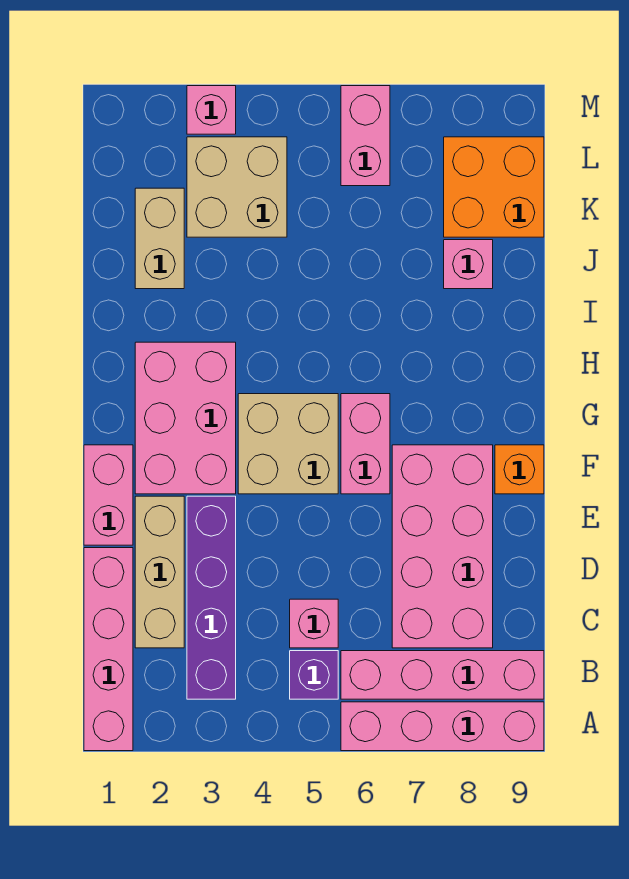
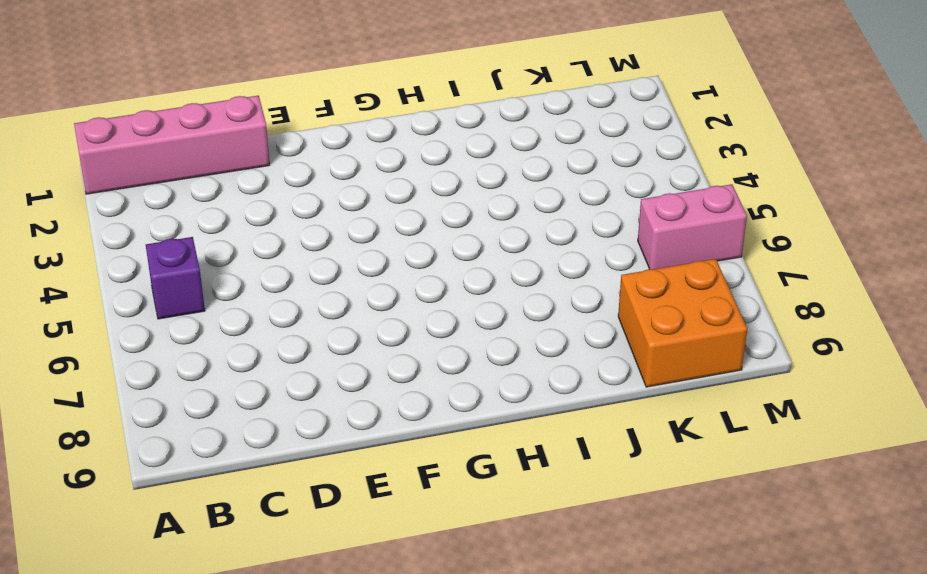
none -> pink brick A6:A9 level 1
none -> purple brick B3:E3 level 1
none -> pink brick B6:B9 level 1

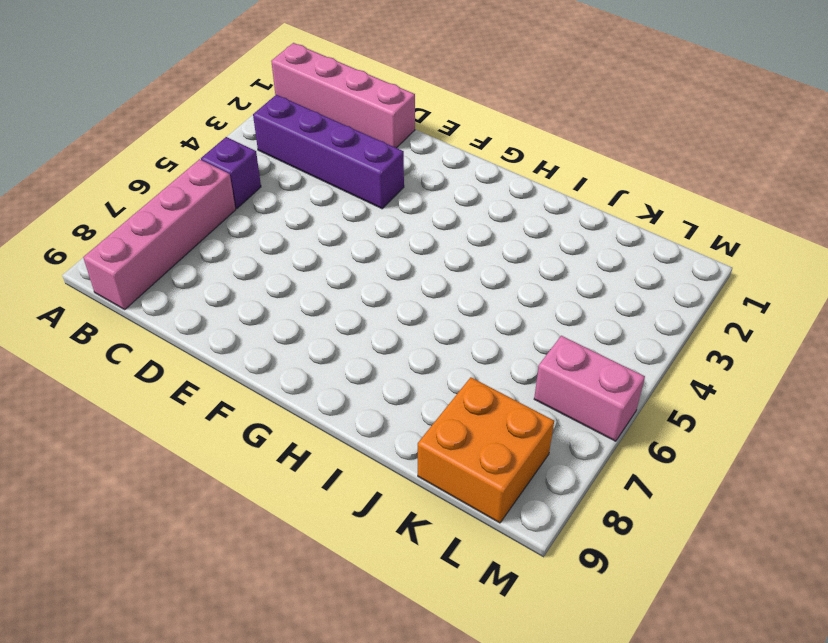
none -> pink brick A6:A9 level 1
none -> tan brick C2:E2 level 1
none -> pink brick C5 level 1

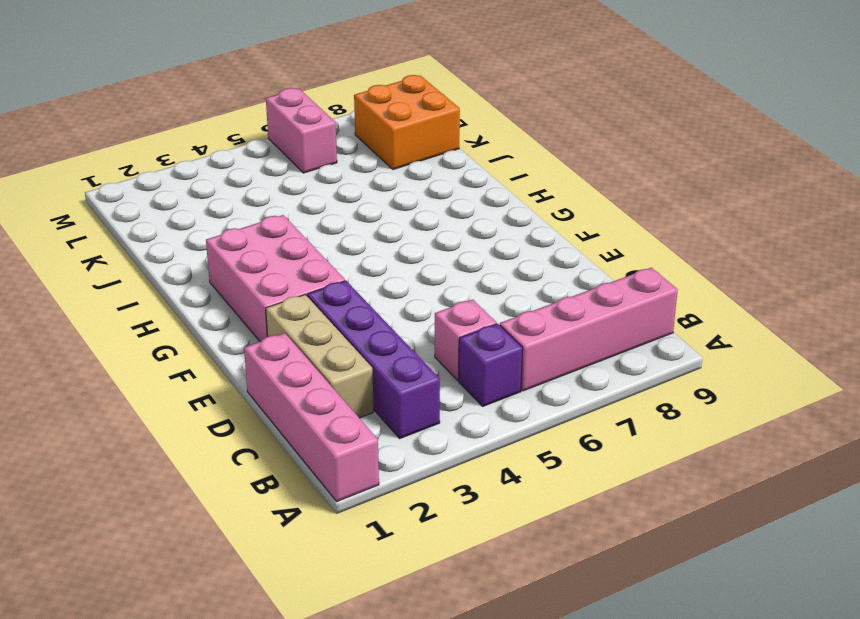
none -> pink brick A6:A9 level 1
none -> pink brick C7:F8 level 1
none -> pink brick E1:F1 level 1

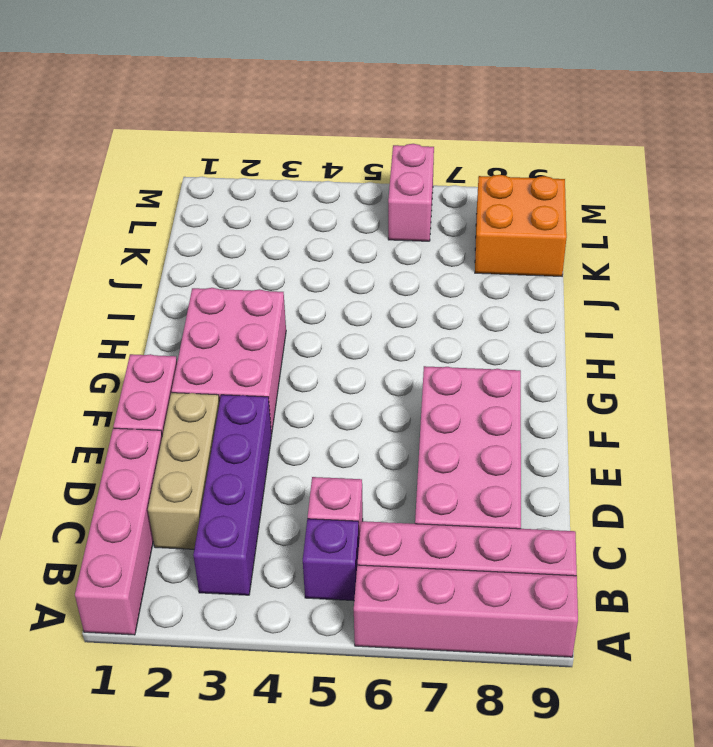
none -> tan brick F4:G5 level 1
none -> pink brick F6:G6 level 1
none -> orange brick F9 level 1

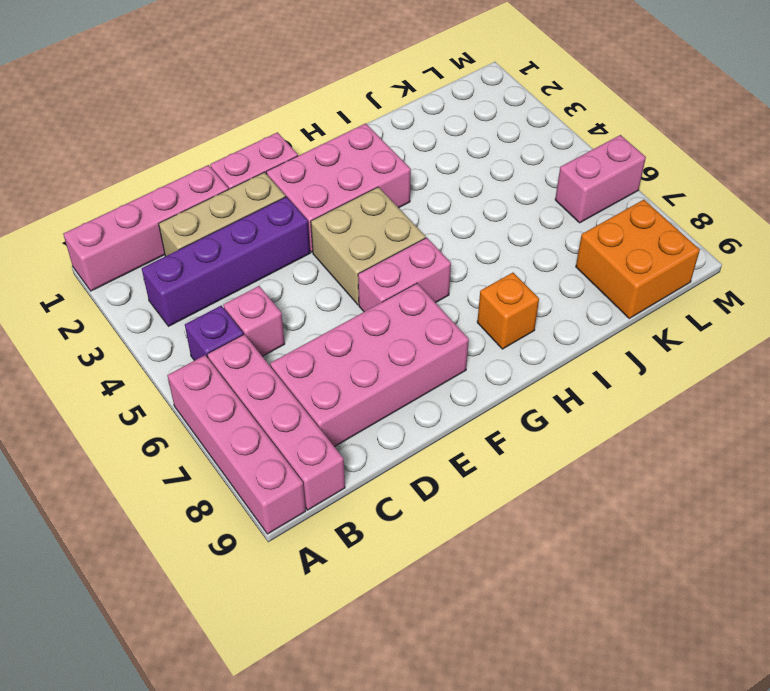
orange brick H8 level 1 -> orange brick F9 level 1
none -> tan brick J2:K2 level 1
none -> pink brick J8 level 1
none -> tan brick K3:L4 level 1

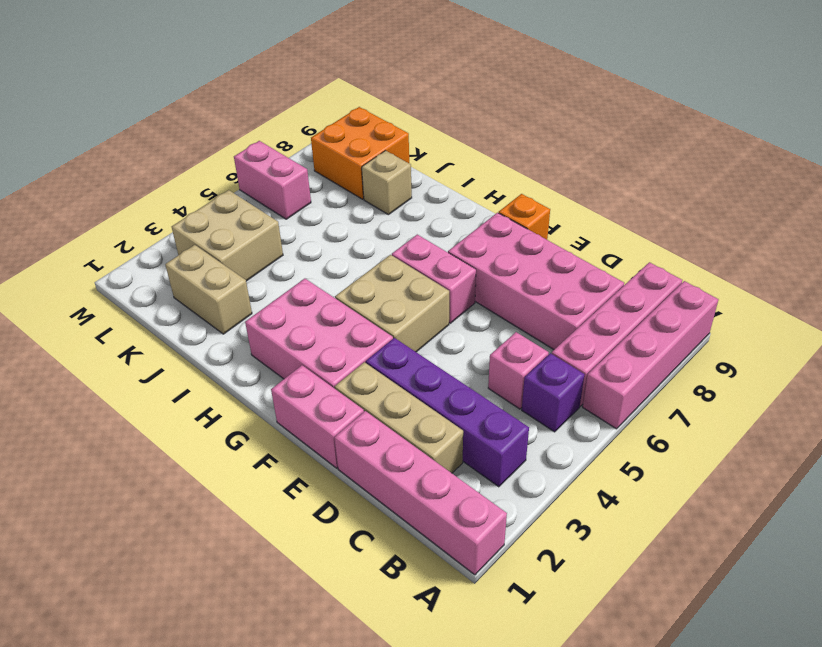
tan brick J8 level 1 -> pink brick J8 level 1
none -> pink brick M3 level 1

